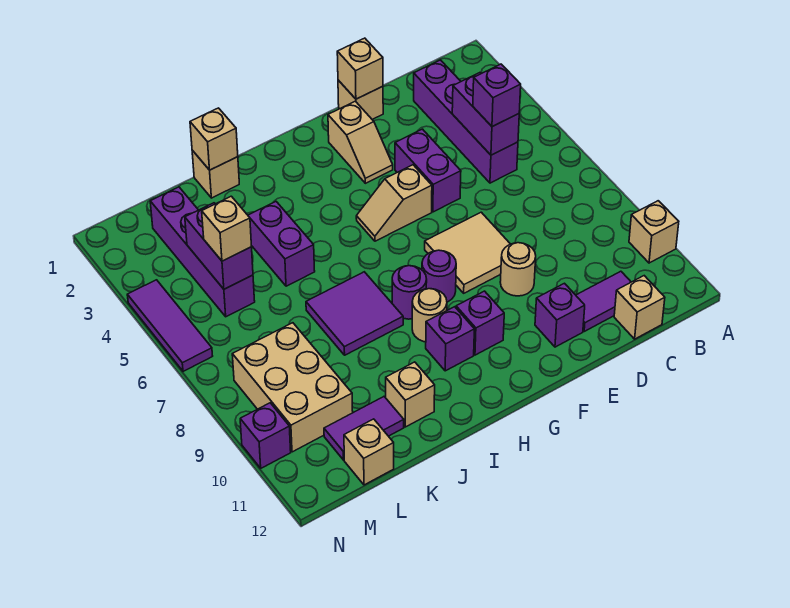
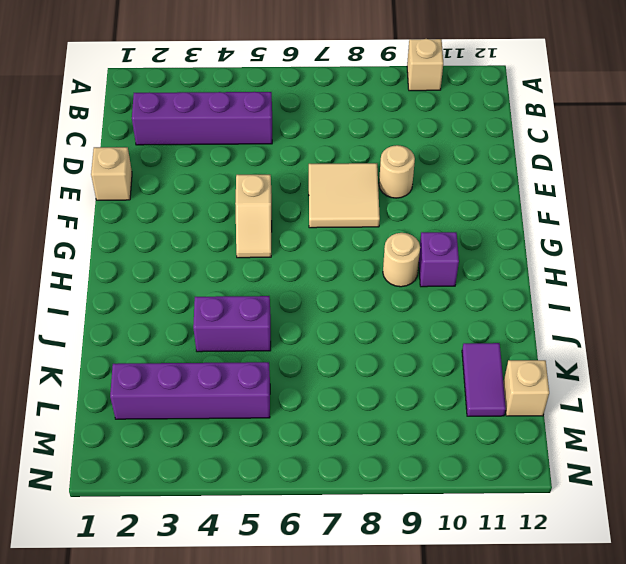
none -> purple tile C11:D11 level 1
none -> tan brick C12 level 1
none -> purple brick E4:E5 level 1
none -> purple brick E11 level 1

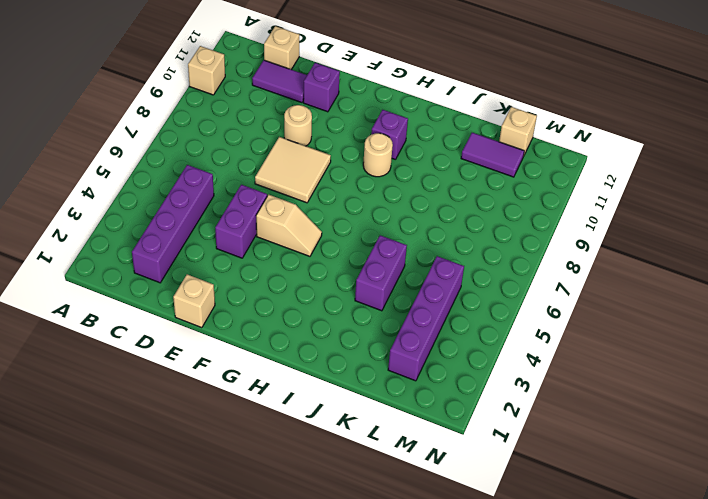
none -> tan slope F2:F3 level 1 top 2
none -> purple round brick G8 level 1
none -> purple brick G10 level 1
none -> purple round brick H8 level 1

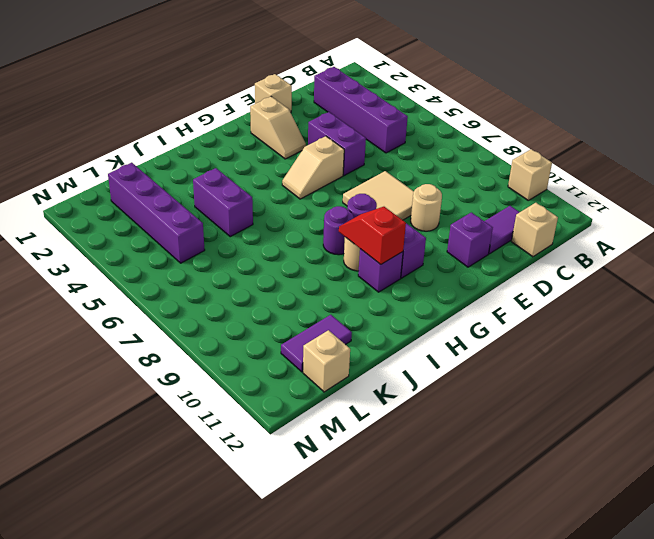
red slope H9:H10 level 2 top 10 -> none
none -> purple tile I7:J8 level 1
none -> tan brick J1 level 1
none -> tan brick J11 level 1
none -> tan brick L8:M10 level 1

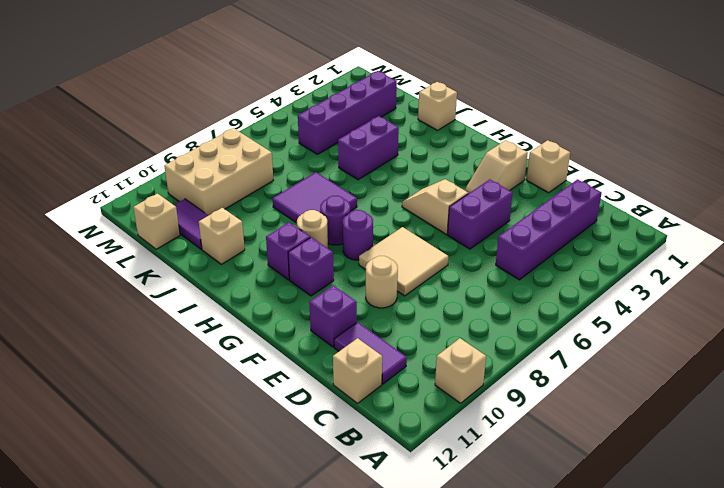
none -> purple tile N4:N6 level 1
none -> purple brick N10 level 1
none -> purple brick C4:C5 level 2
none -> tan brick E1 level 2

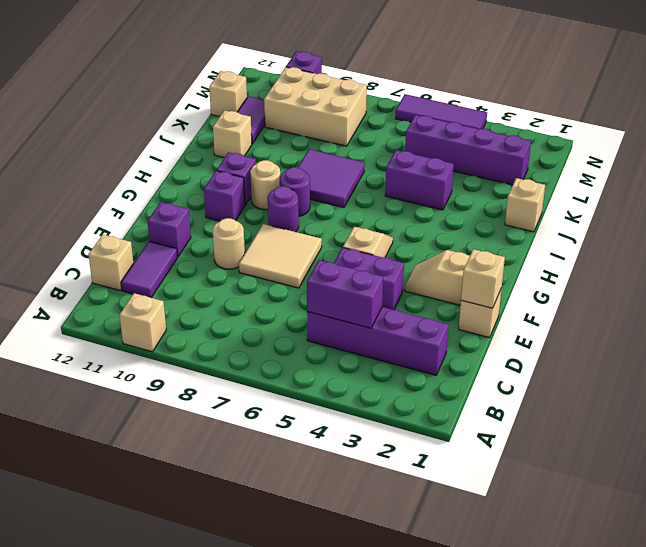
none -> tan brick J1 level 2
none -> purple brick L4:L5 level 2
none -> purple brick C5 level 3
none -> tan brick L5 level 3

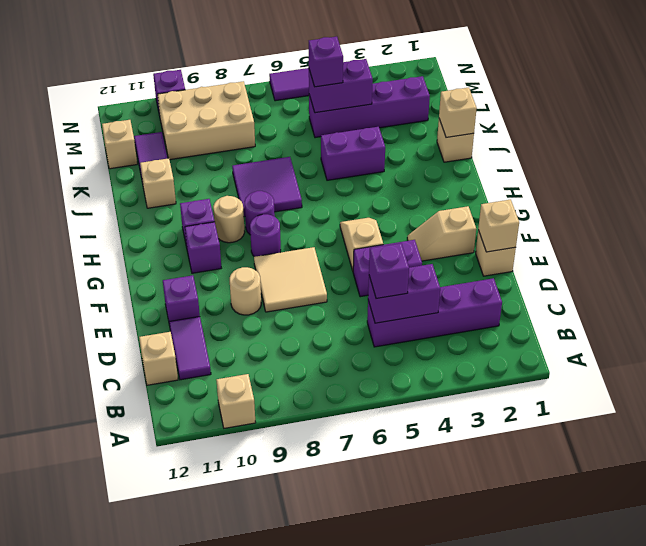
purple brick L5 level 3 -> tan brick L5 level 3

